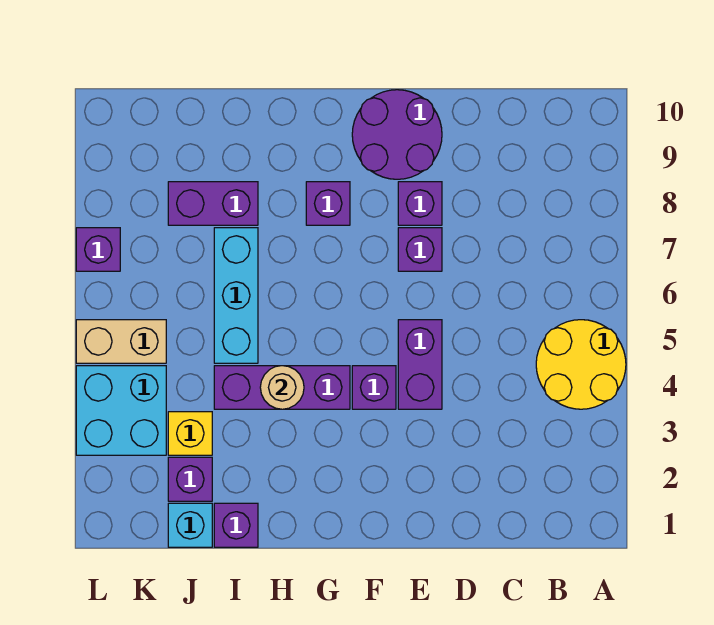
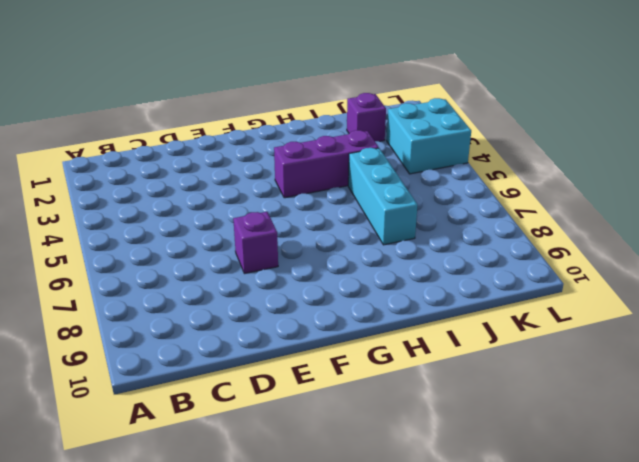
none -> yellow round brick A4:B5 level 1
none -> purple brick E4:E5 level 1
none -> purple brick E8 level 1

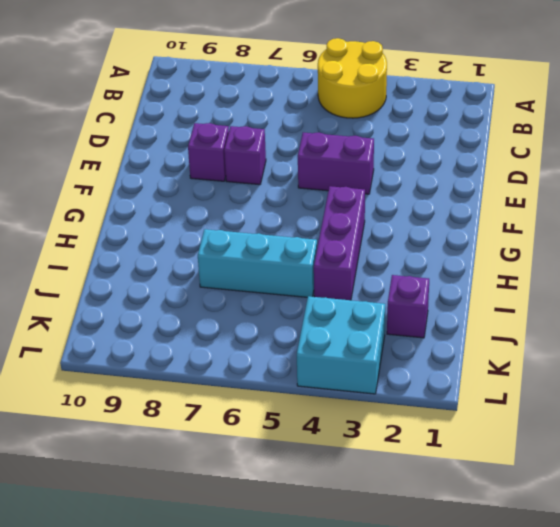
none -> purple round brick E9:F10 level 1
none -> purple brick F4 level 1
none -> purple brick G8 level 1

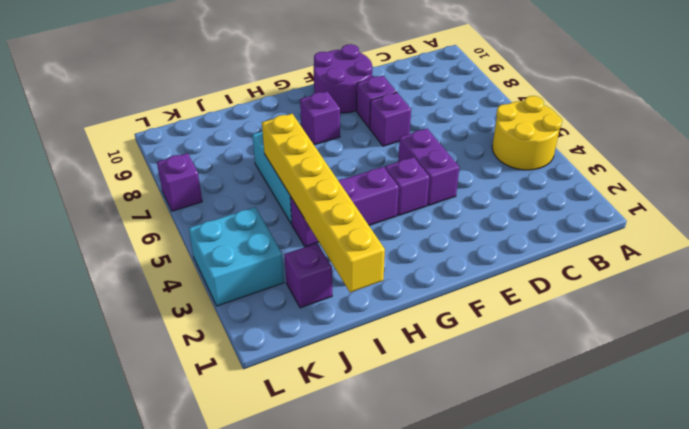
yellow brick I1:I6 level 2 -> none
none -> purple brick I1 level 1
none -> purple brick I8:J8 level 1
none -> cyan brick J1 level 1

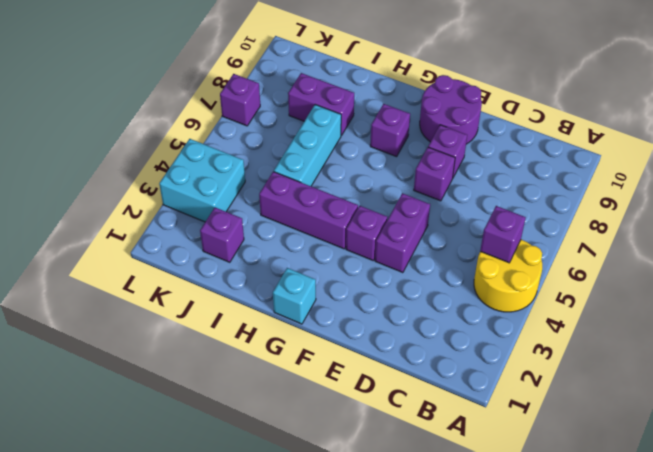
purple brick B5 level 2 -> purple brick I1 level 1
cyan brick G1 level 1 -> cyan brick J1 level 1
none -> yellow brick J3 level 1
none -> tan brick K5:L5 level 1
none -> tan round brick H4 level 2

